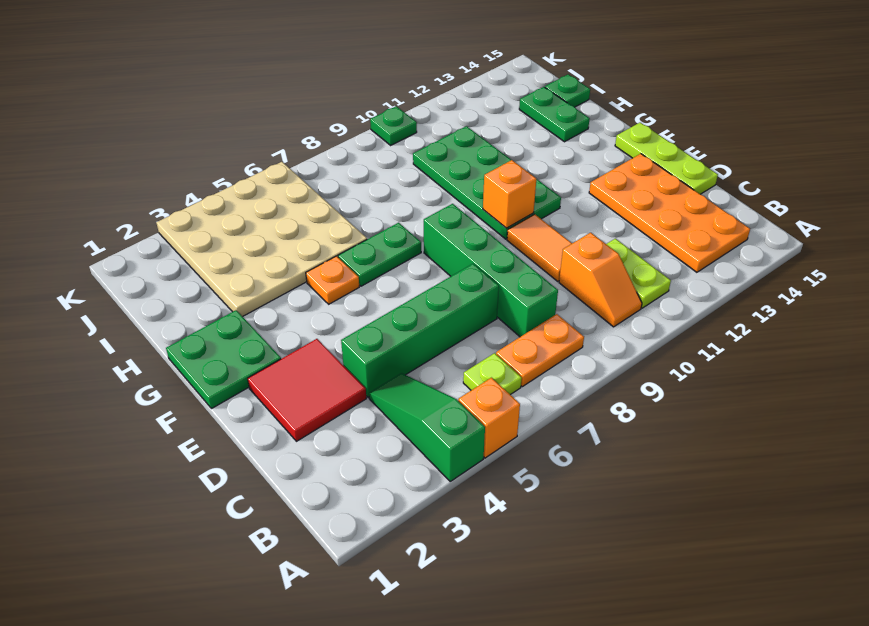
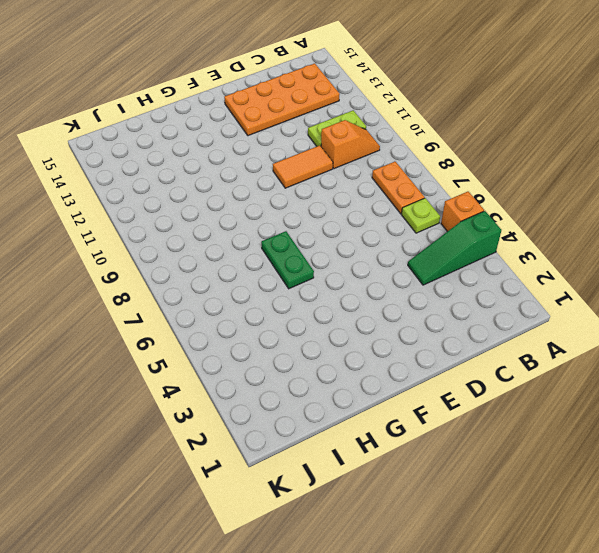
none -> green brick C8:F8 level 1
none -> red tile D2:E3 level 1
none -> green brick D4:D7 level 1

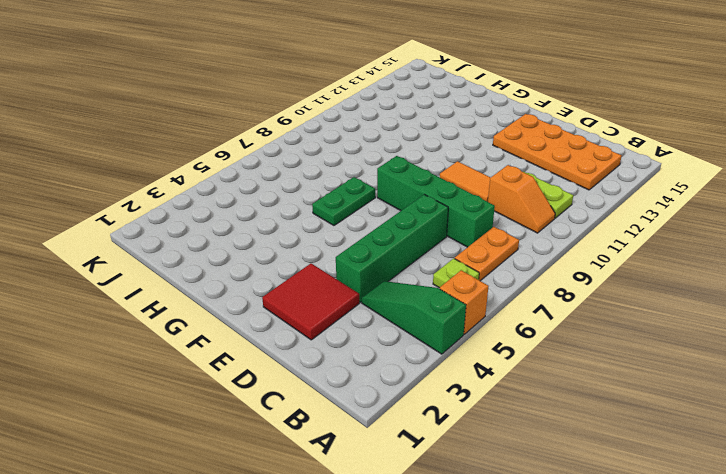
none -> lime plate D15:F15 level 1
none -> green plate F1:G2 level 1
none -> green plate F10:I11 level 1

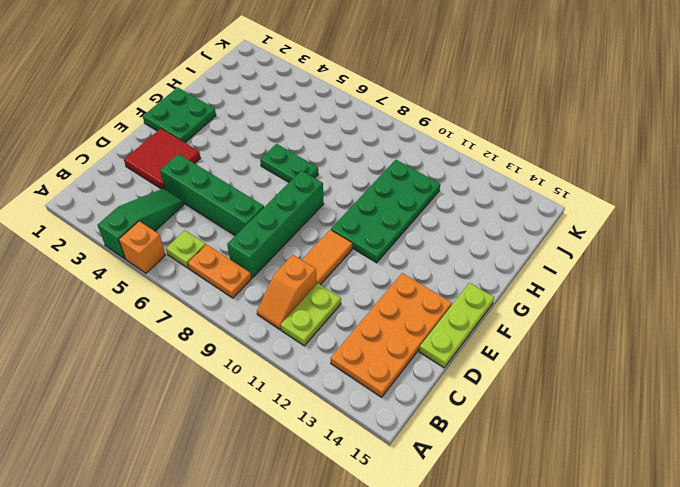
none -> orange plate G5 level 1
none -> tan plate H3:K6 level 1
none -> green plate H14:I14 level 1

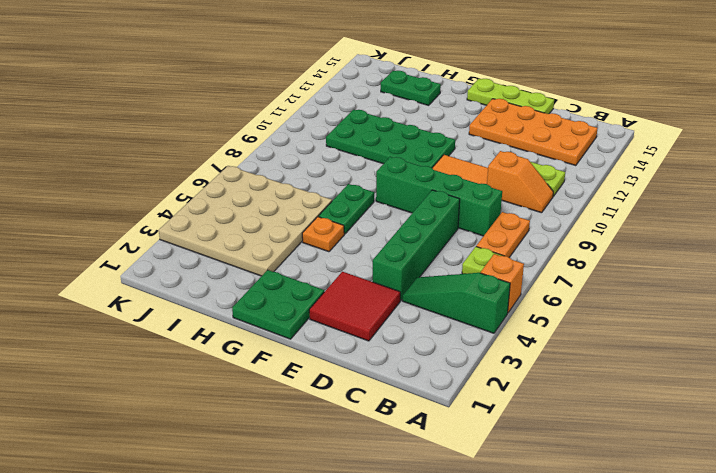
none -> green plate I15 level 1
none -> green plate K10 level 1
none -> orange brick F10 level 2

